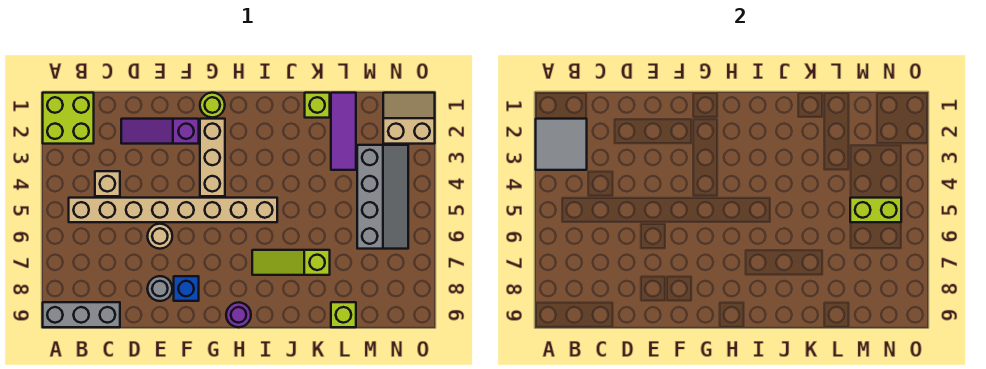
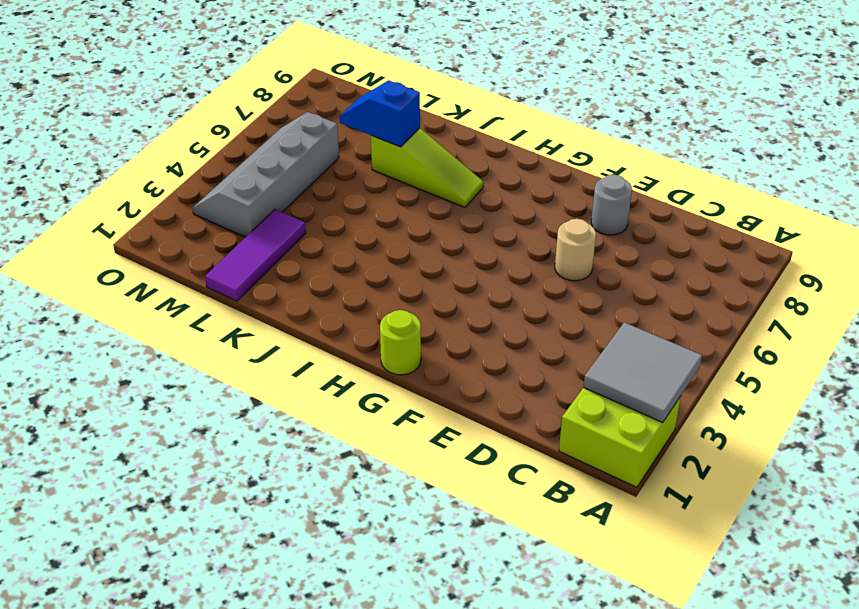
blue slope K7:L7 level 2 top K -> none
none -> grey brick A9:C9 level 1
none -> tan brick B5:I5 level 1
none -> tan brick C4 level 1

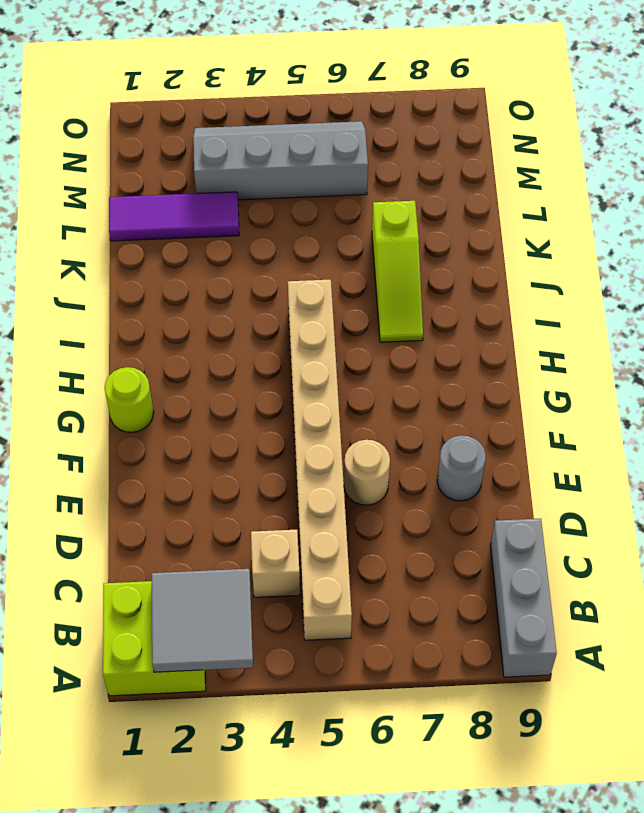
none -> purple slope D2:F2 level 1 top F
none -> blue brick F8 level 1
none -> tan brick G2:G4 level 1

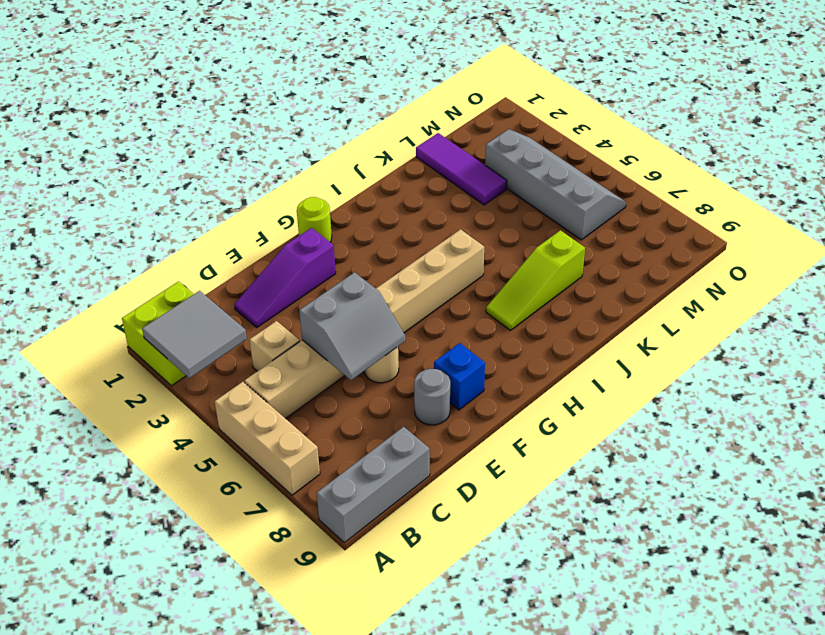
tan brick A5:A7 level 1 -> tan brick G2:G4 level 1
grey slope D5:E6 level 2 top 5 -> none
none -> purple round brick H9 level 1
none -> lime brick K1 level 1
none -> lime brick L9 level 1

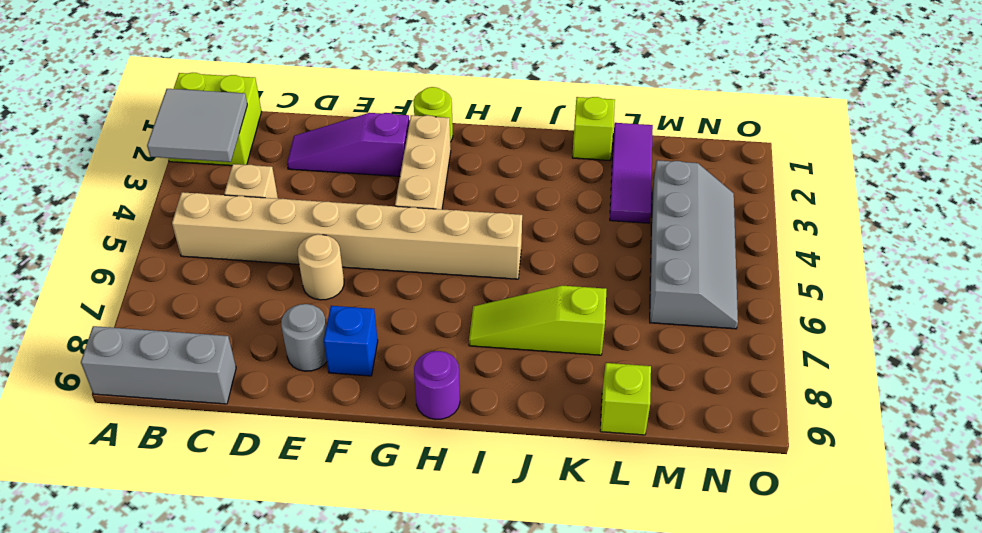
none -> tan slope N1:O2 level 1 top 2
none -> lime brick M5:N5 level 2

